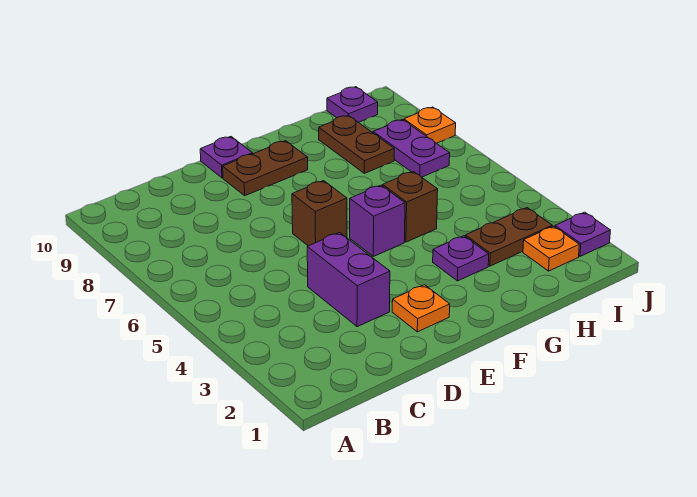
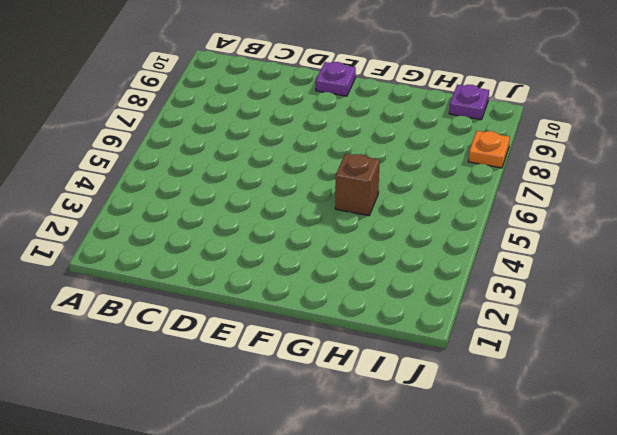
none -> purple brick D3:D4 level 1
none -> orange plate E2 level 1
none -> brown brick E6 level 1

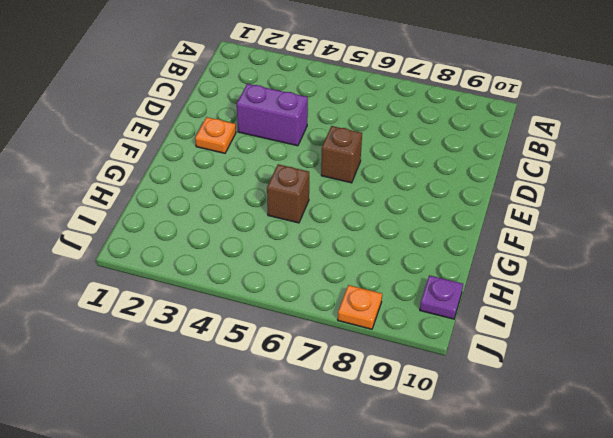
none -> brown plate E9:F9 level 1
none -> purple plate E10 level 1
none -> purple brick F5 level 1

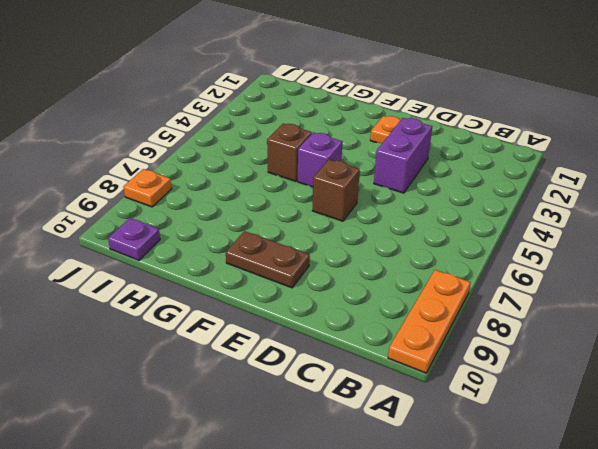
orange plate A8:A10 level 1 -> none
none -> purple plate E10 level 1
none -> purple plate G3 level 1
none -> brown plate H3:I3 level 1

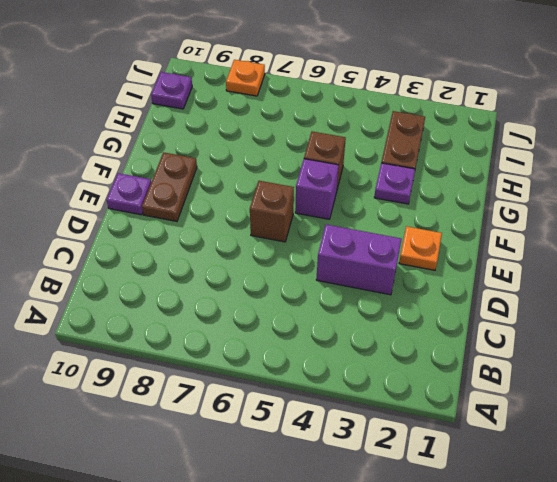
none -> brown plate H8:H9 level 1
none -> orange plate I2 level 1
none -> purple plate I7:I8 level 1

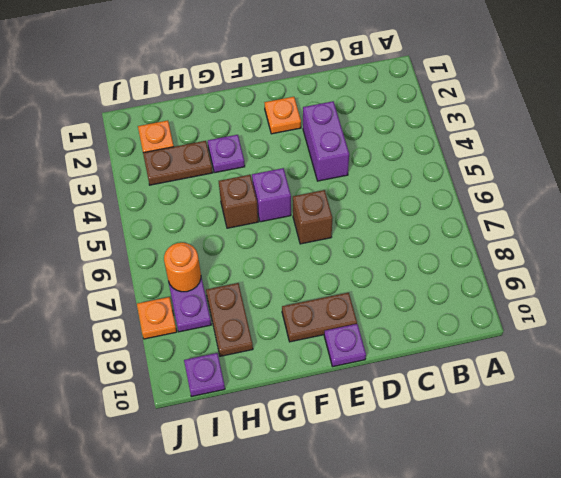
orange round brick I7 level 2 -> none
none -> purple plate J2 level 1

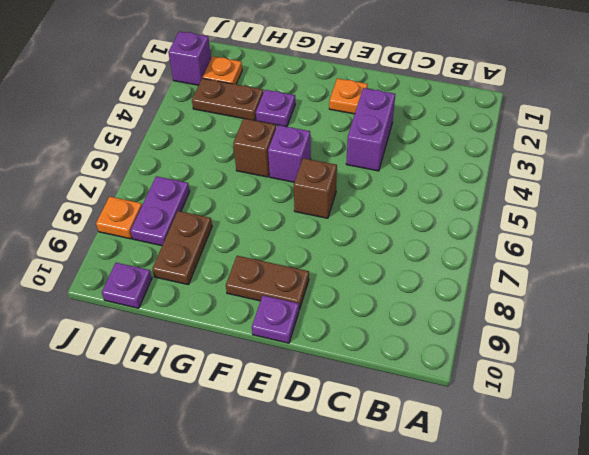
purple brick J2 level 1 -> purple plate J2 level 1

